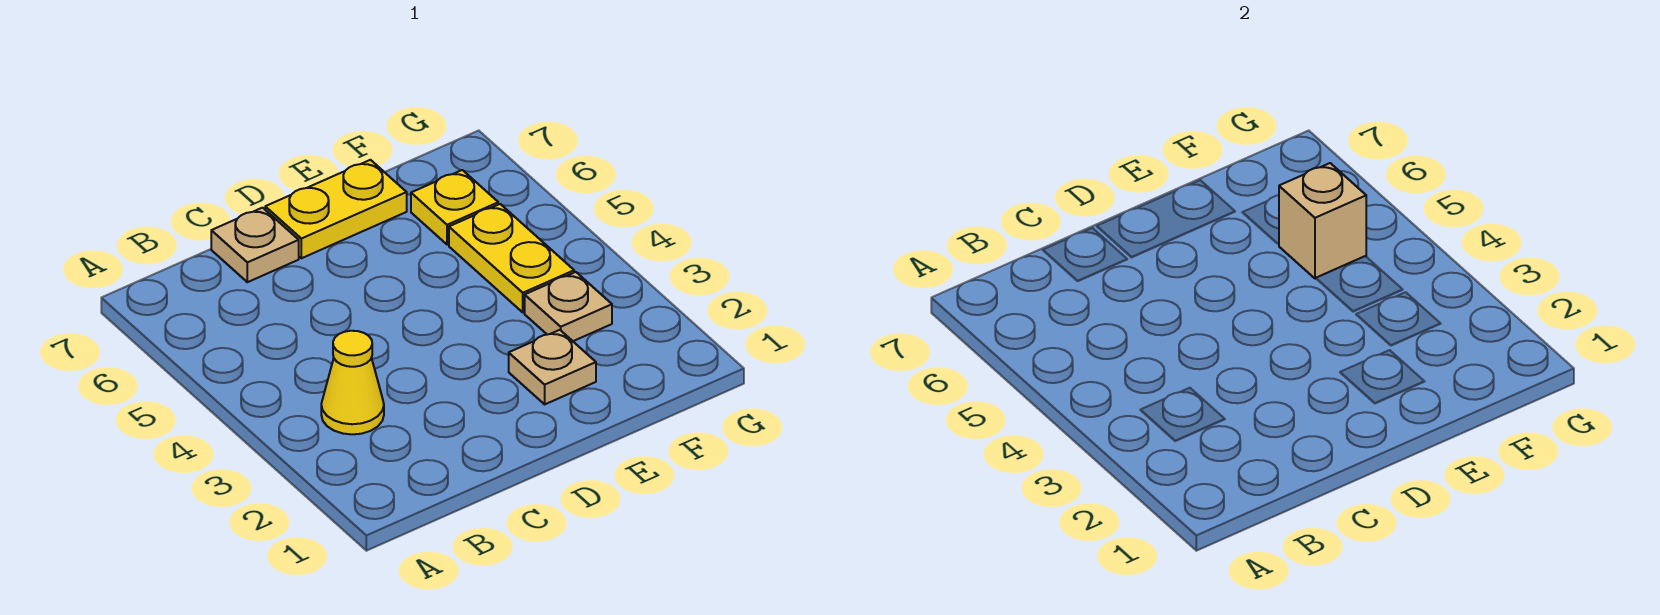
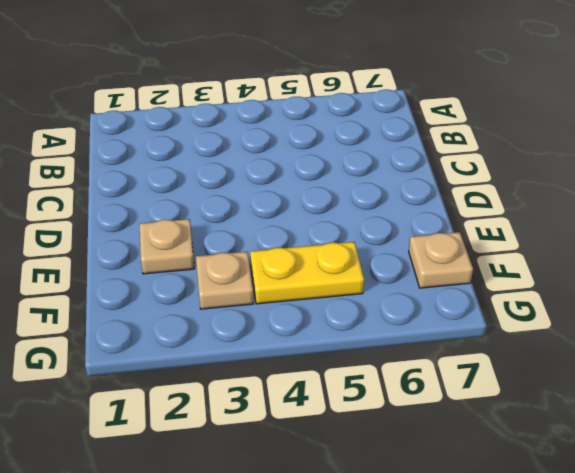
tan plate F7 level 1 -> tan plate C7 level 1
none -> yellow cone B3 level 1
none -> yellow plate D7:E7 level 1

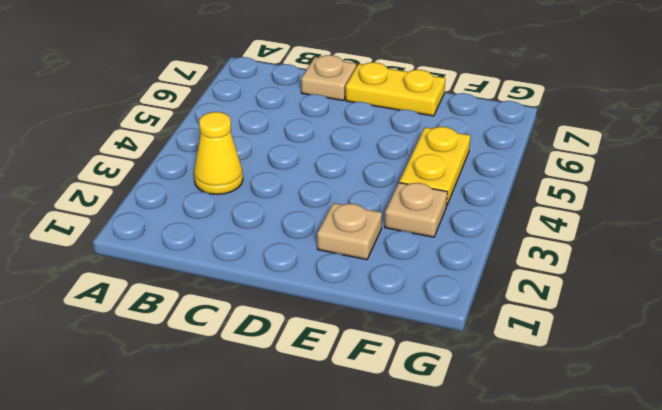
none -> yellow plate F6 level 1
none -> tan brick F5 level 2

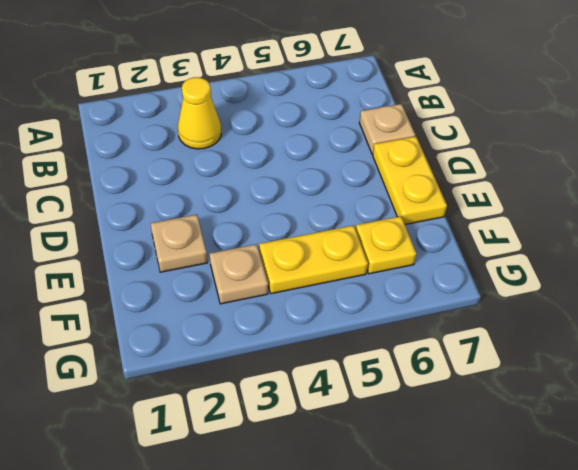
none -> tan brick F5 level 2

